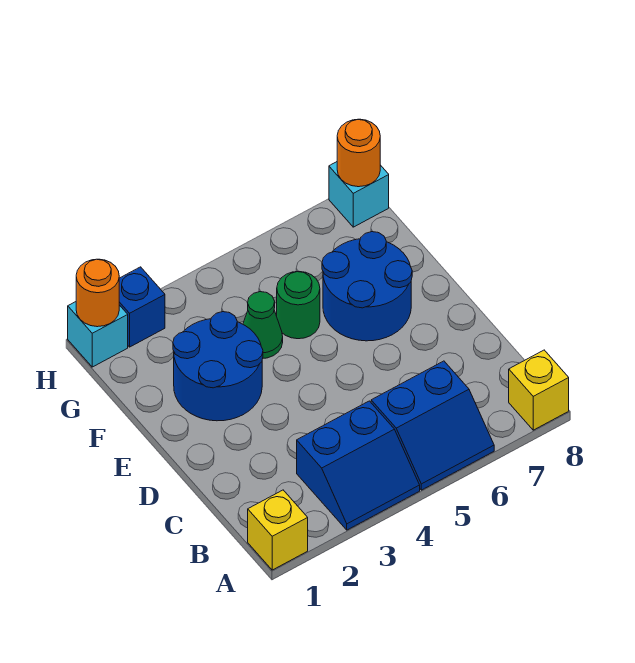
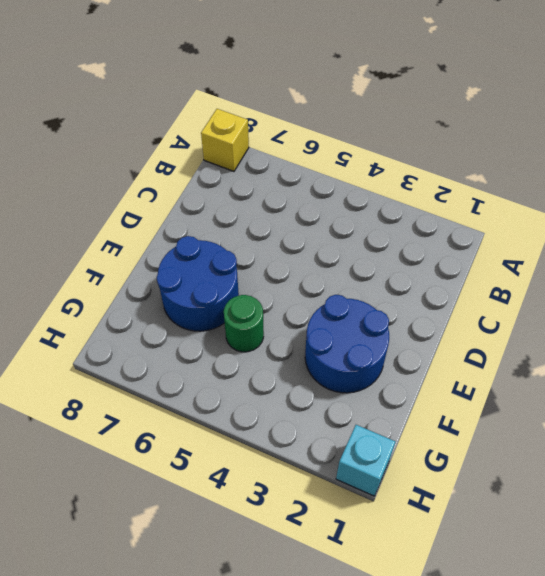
none -> yellow brick A1 level 1
none -> blue slope A3:B4 level 1 top B
none -> blue slope A5:B6 level 1 top B

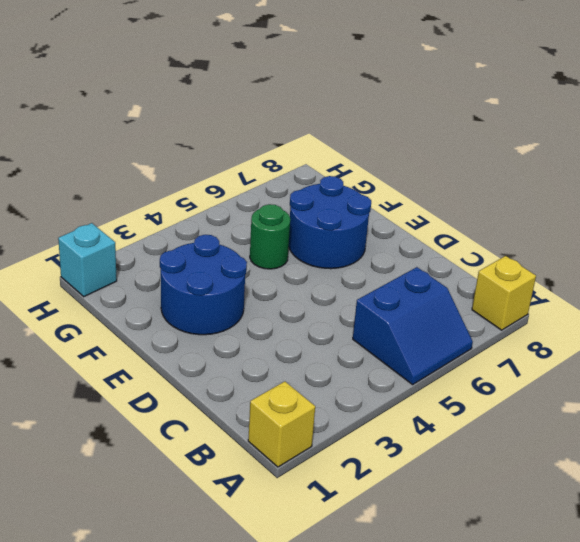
none -> blue slope A3:B4 level 1 top B
none -> green cone F4 level 1
none -> blue brick H2 level 1

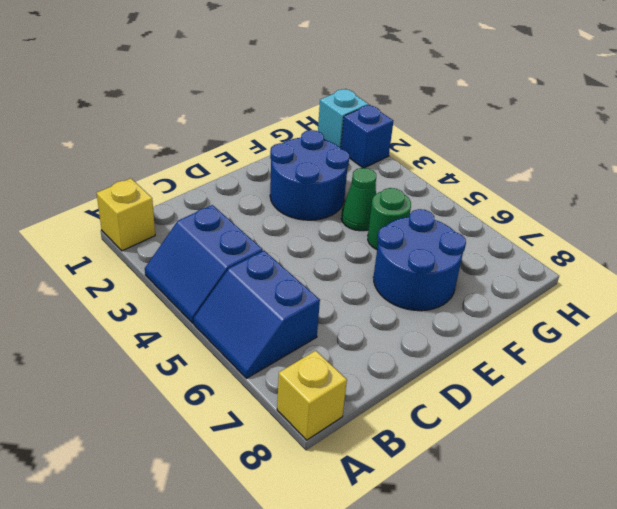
none -> cyan brick H8 level 1
none -> orange round brick H1 level 2
none -> orange round brick H8 level 2

